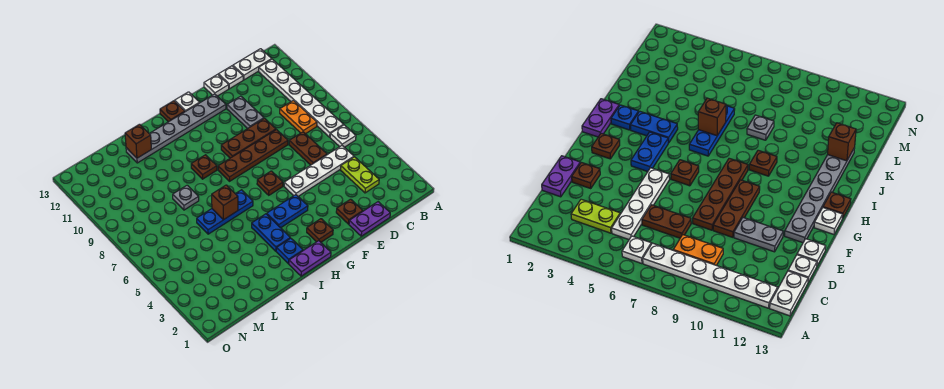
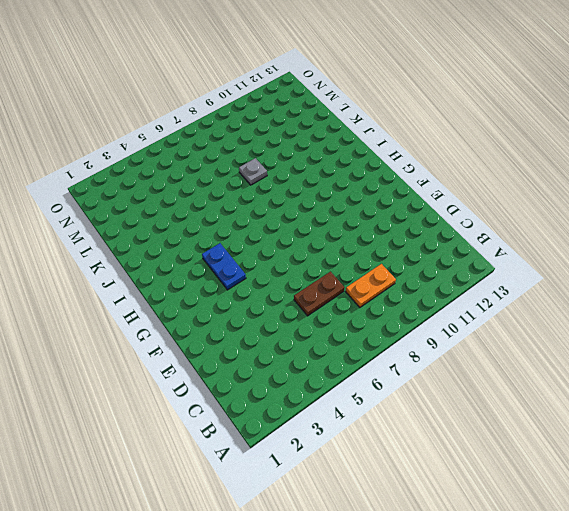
none -> white plate B6 level 1
none -> white plate B7:B12 level 1
none -> white plate B13:C13 level 1

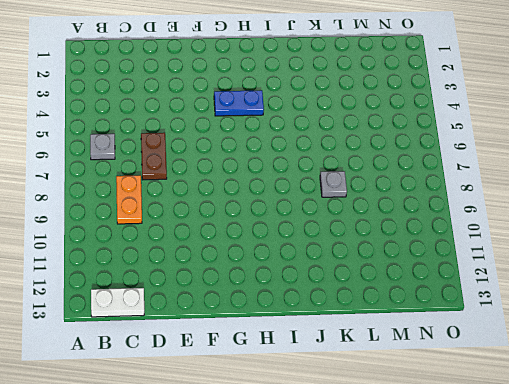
grey plate B6 level 1 -> white plate B6 level 1
none -> white plate B7:B12 level 1
none -> lime plate C3:C4 level 1
none -> white plate C5:F5 level 1

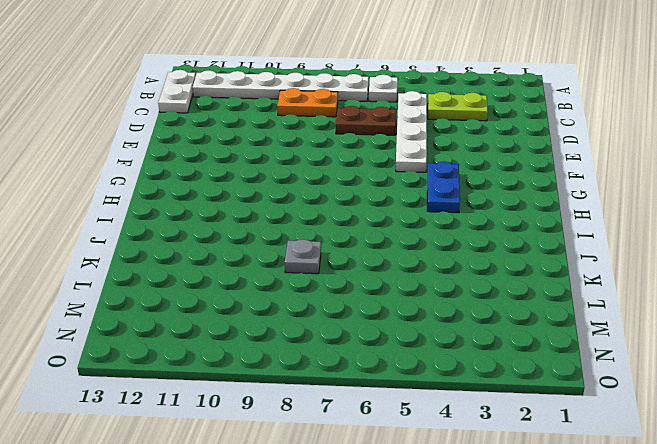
none -> purple plate D1:E1 level 1
none -> white plate D13 level 1
none -> brown plate E2 level 1

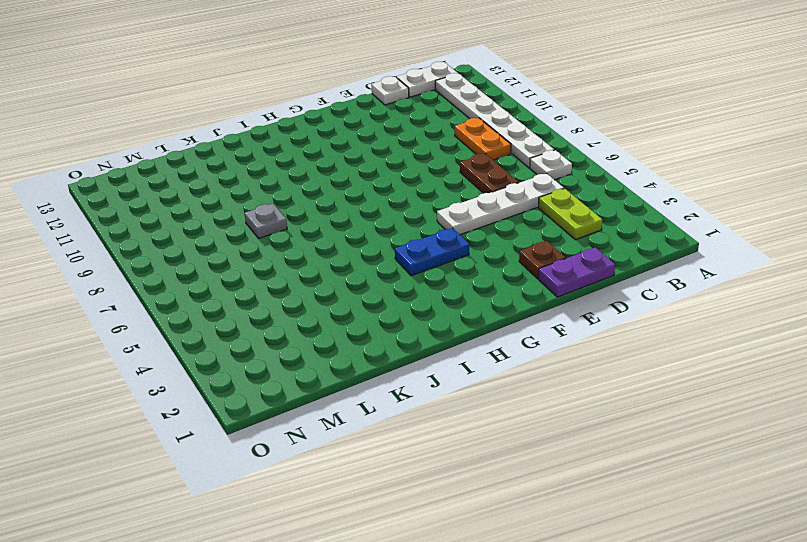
none -> brown plate E8:H8 level 1
none -> brown plate E9:G9 level 1
none -> grey plate E10:E11 level 1

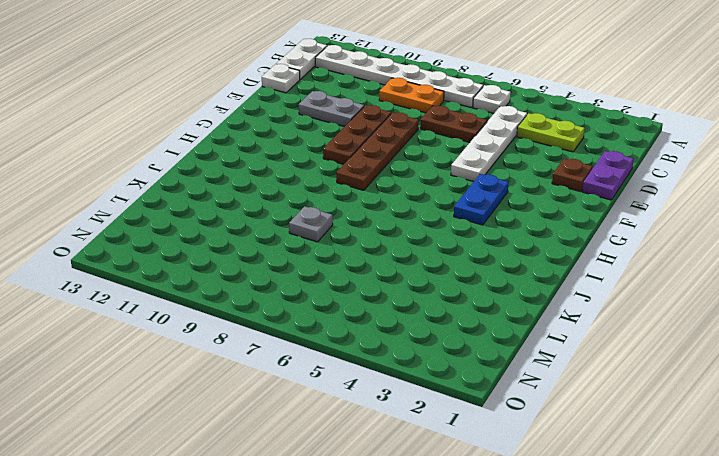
none -> white plate E13 level 1
none -> grey plate F12:K12 level 1
none -> brown plate G2 level 1

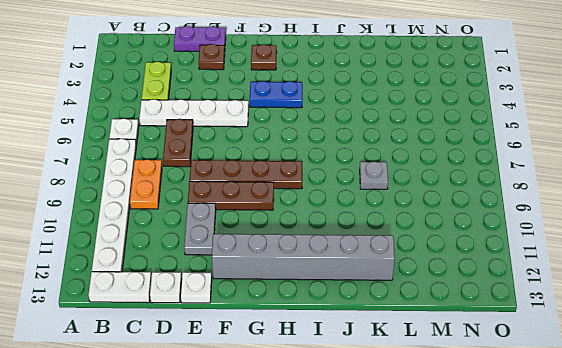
grey brick F12:K12 level 1 -> grey plate F12:K12 level 1
none -> brown plate G6 level 1
none -> white plate G13 level 1
none -> purple plate H1:I1 level 1

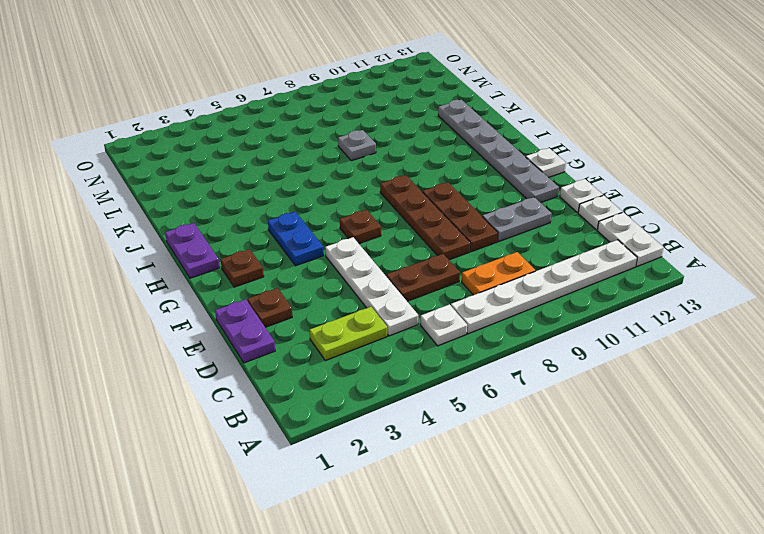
none -> brown plate H13 level 1
none -> blue plate I2 level 1
none -> blue plate I3:I4 level 1

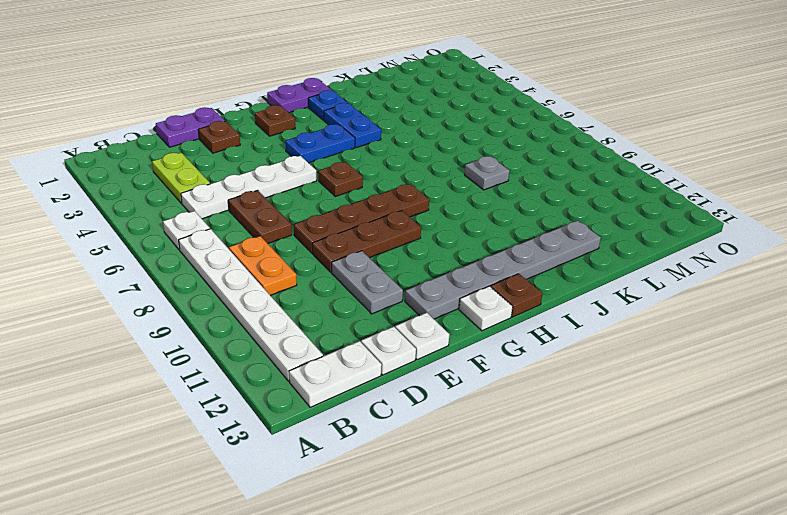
none -> blue plate I6:K6 level 1
none -> brown plate I9 level 1
none -> brown brick J6 level 2

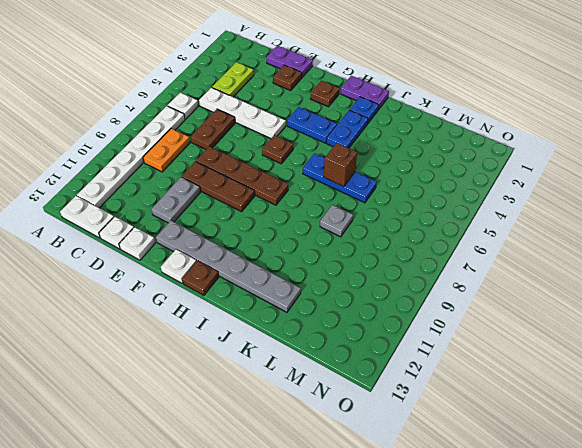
none -> brown plate I9 level 1
none -> brown brick K12 level 2

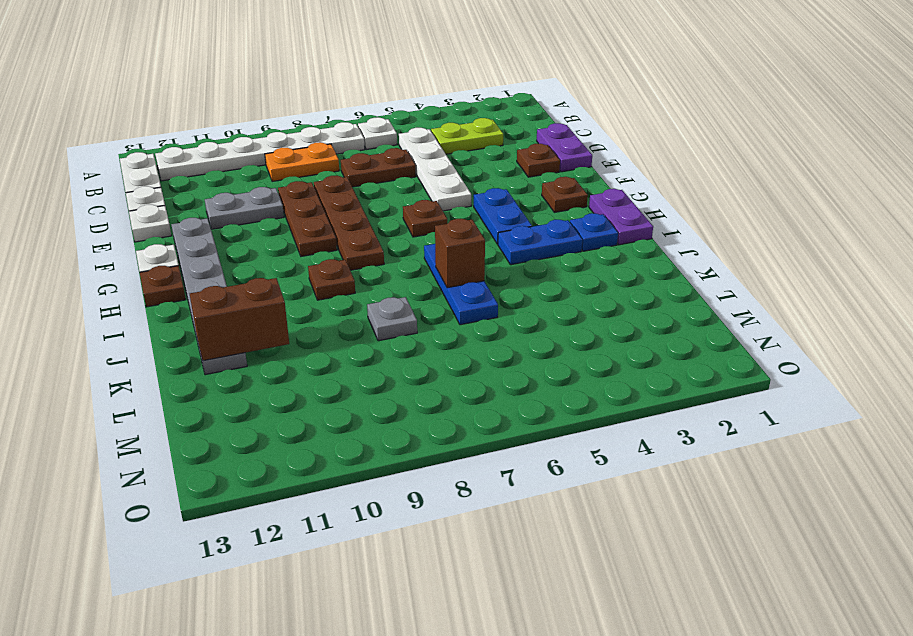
brown brick K11:K12 level 2 -> brown brick K12 level 2

